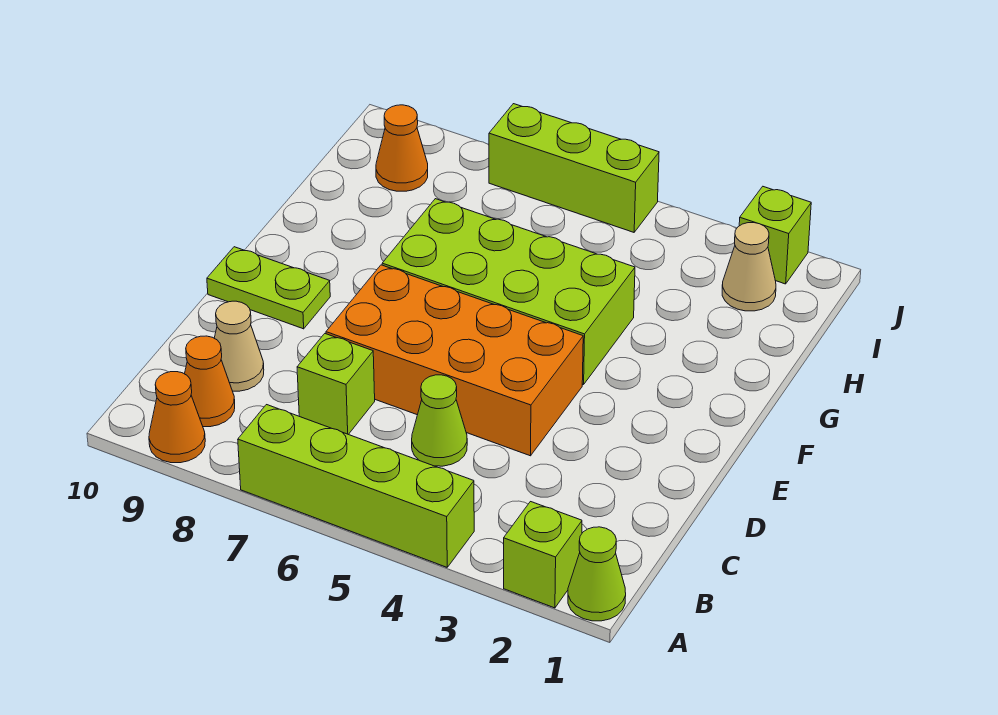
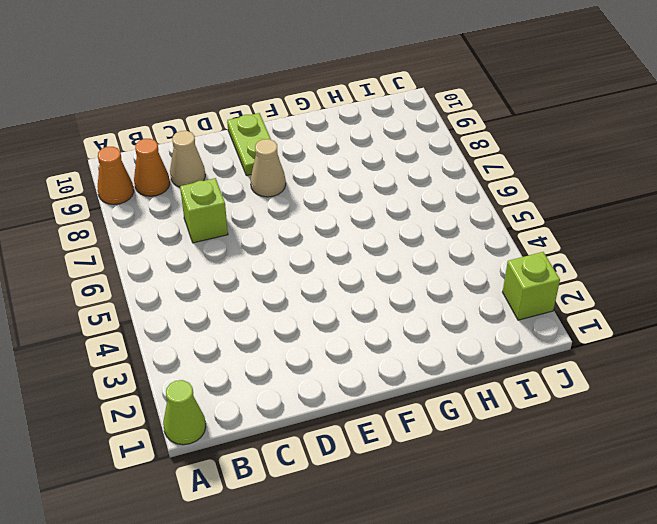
tan cone E8 level 1 -> tan cone I2 level 1
none -> lime brick A2 level 1
none -> lime brick A4:A7 level 1
none -> lime cone C5 level 1

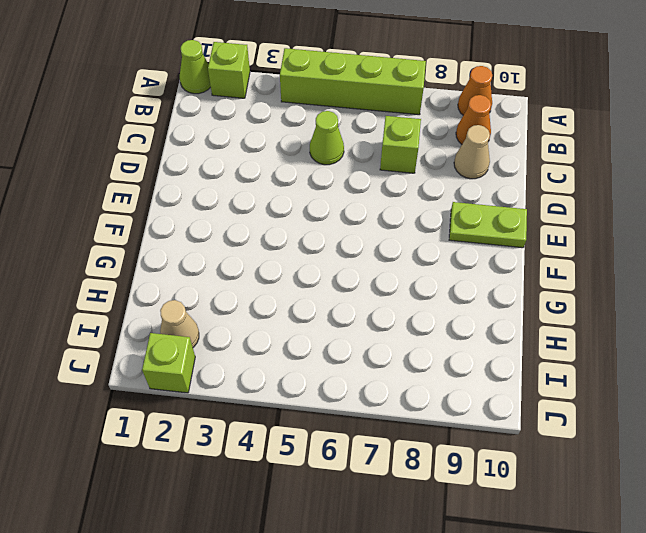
none -> orange brick D4:E7 level 1
none -> lime brick F4:G7 level 1
none -> orange cone I9 level 1

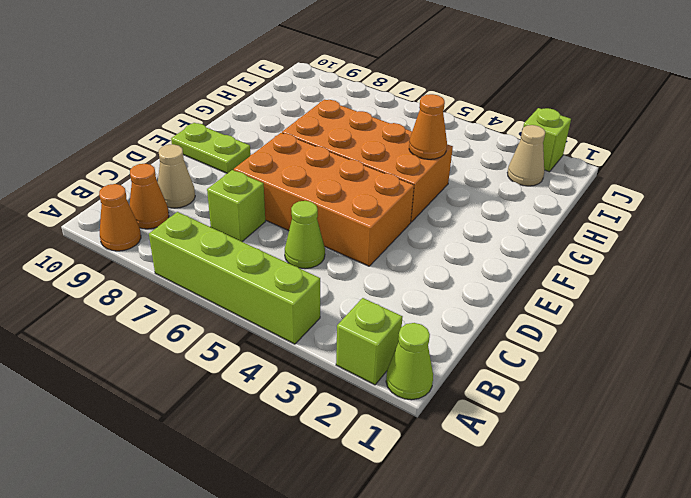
orange brick F4:G7 level 1 -> lime brick F4:G7 level 1
orange cone G4 level 2 -> orange cone I9 level 1
none -> lime brick J5:J7 level 1

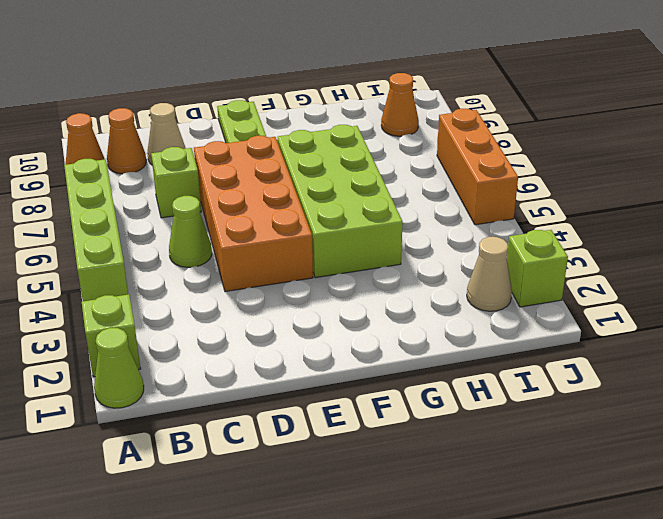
orange brick J5:J7 level 1 -> lime brick J5:J7 level 1

